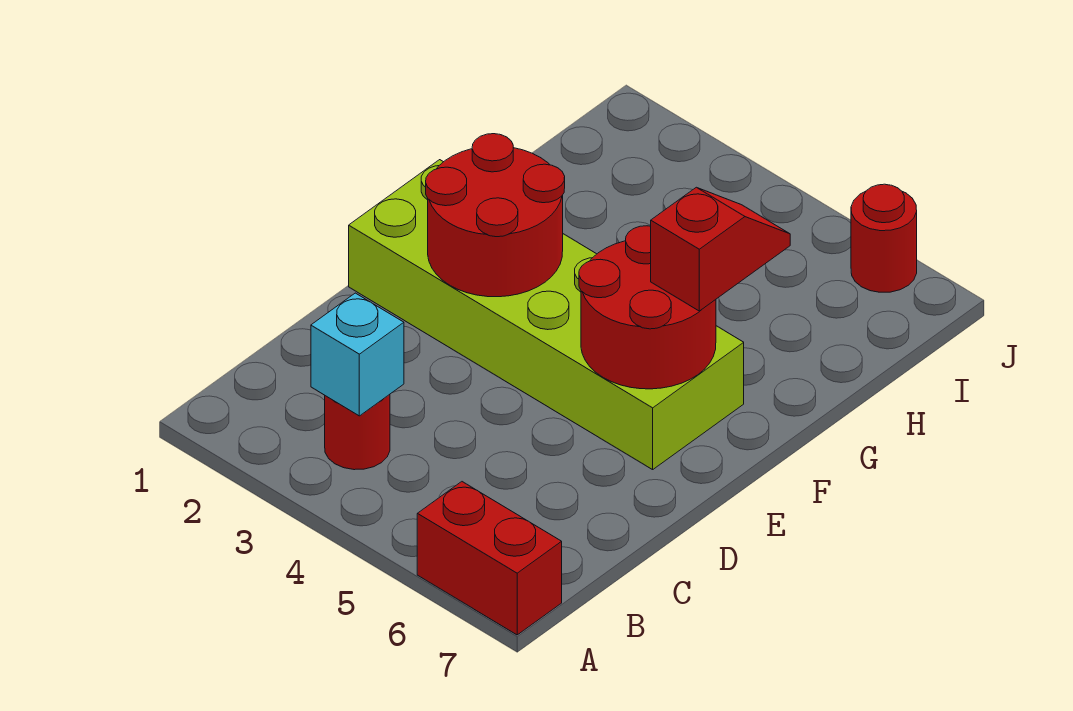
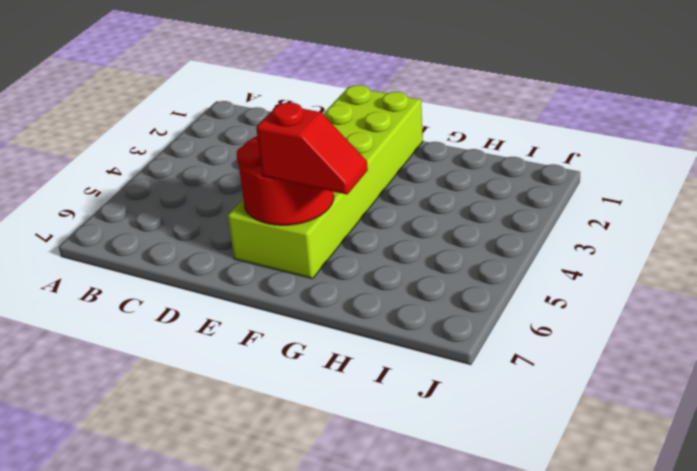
none -> red brick A6:A7 level 1
none -> red round brick B3 level 1

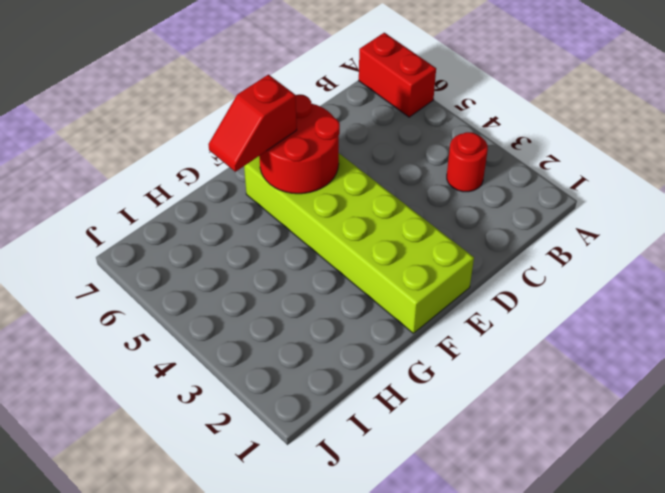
none -> red round brick J6 level 1
none -> cyan brick B3 level 2

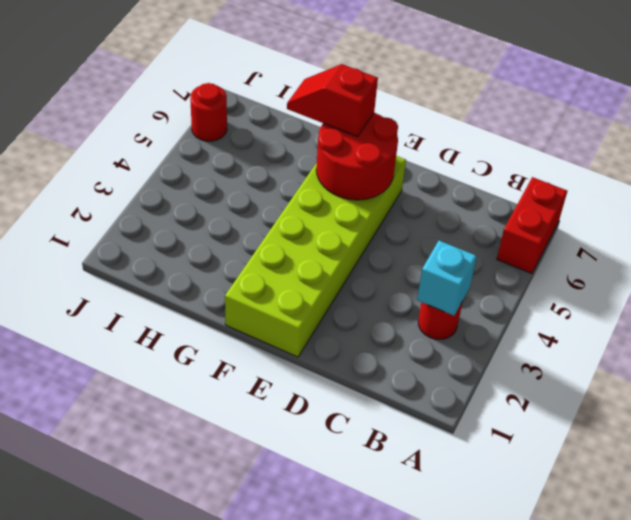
none -> red round brick E2:F3 level 2

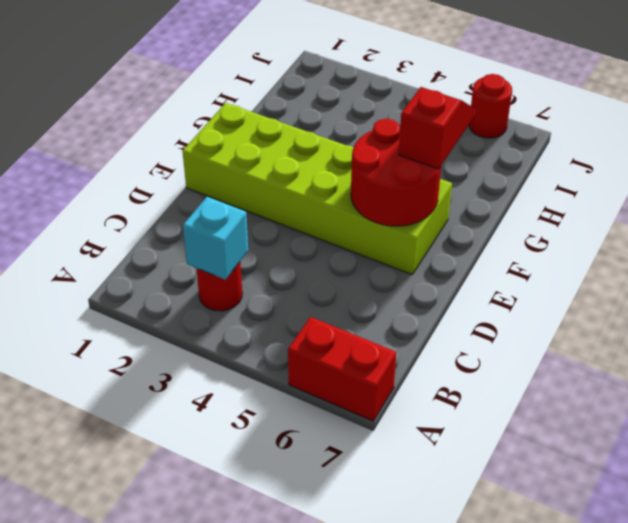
none -> red round brick E2:F3 level 2

